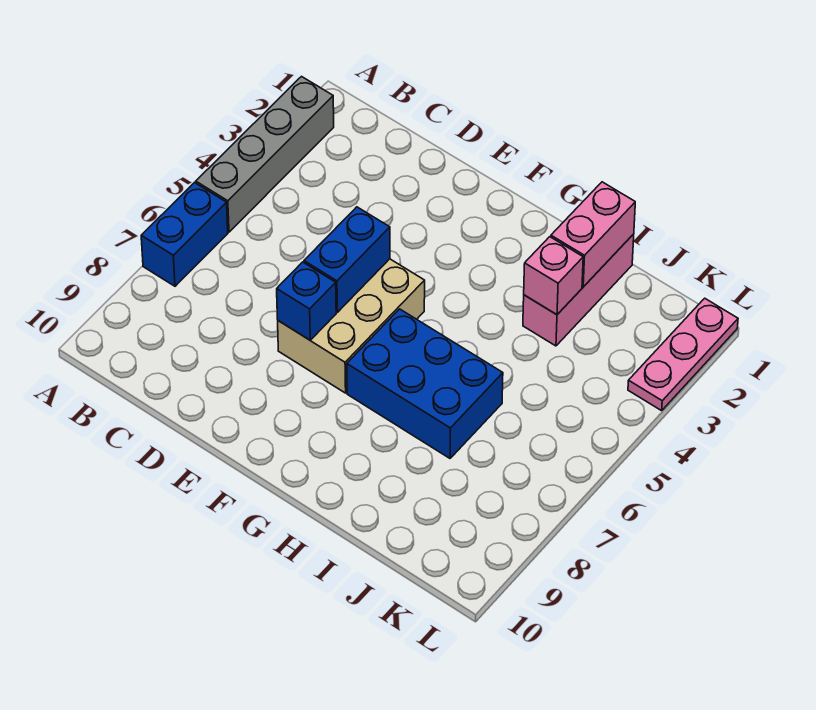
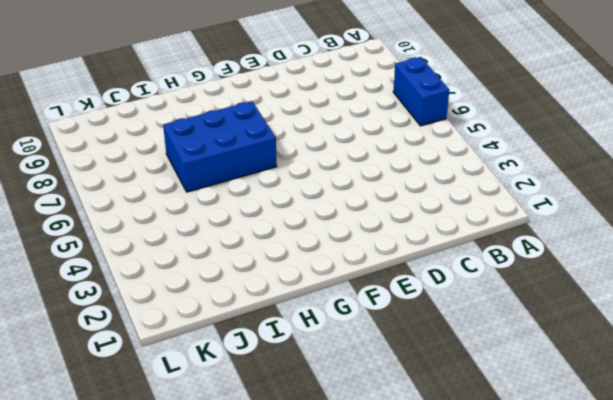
none -> grey brick A2:A5 level 1
none -> tan brick E5:F7 level 1

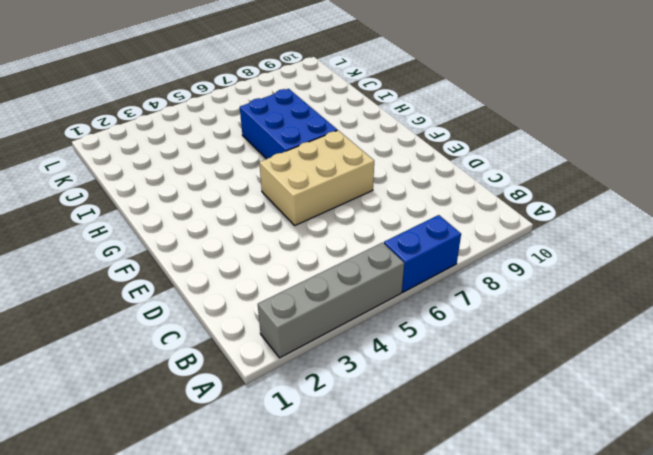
none -> pink brick I1:I3 level 1
none -> pink plate L1:L3 level 1

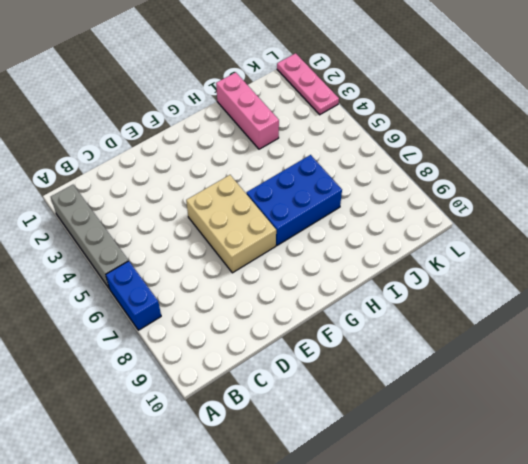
none -> blue brick E5:E6 level 2
none -> blue brick E7 level 2

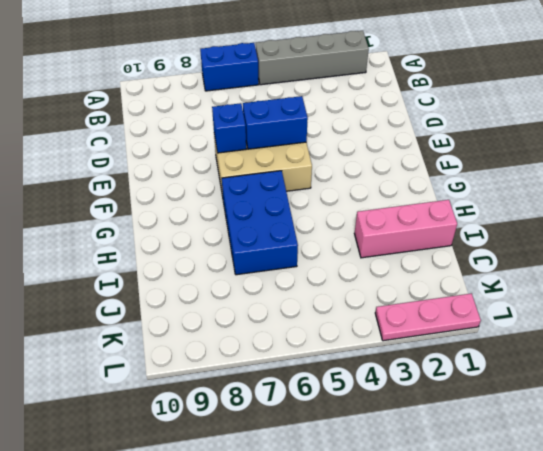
none -> pink brick I1:I2 level 2
none -> pink brick I3 level 2

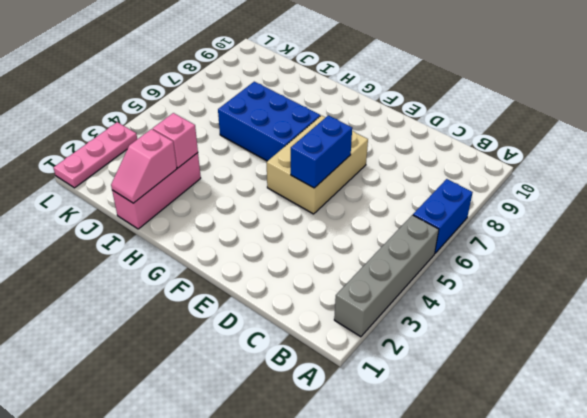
pink slope I1:I2 level 2 top 2 -> pink brick I1:I2 level 2
none -> blue brick E7 level 2

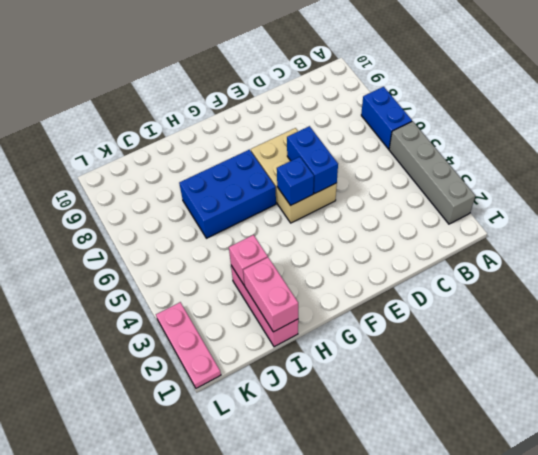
blue brick F5 level 2 -> blue brick E7 level 2

